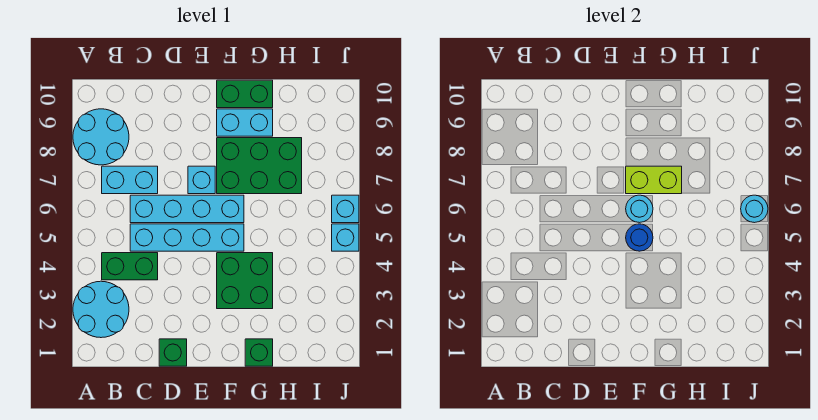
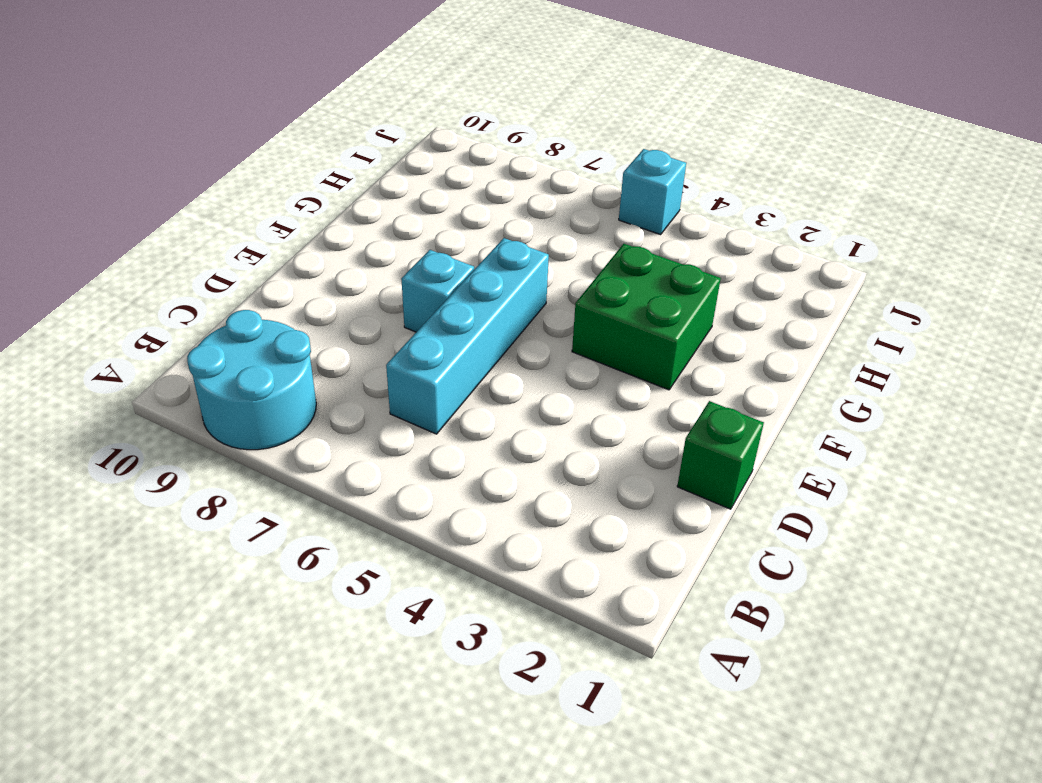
none -> cyan round brick A2:B3 level 1
none -> green brick B4:C4 level 1
none -> cyan brick B7:C7 level 1

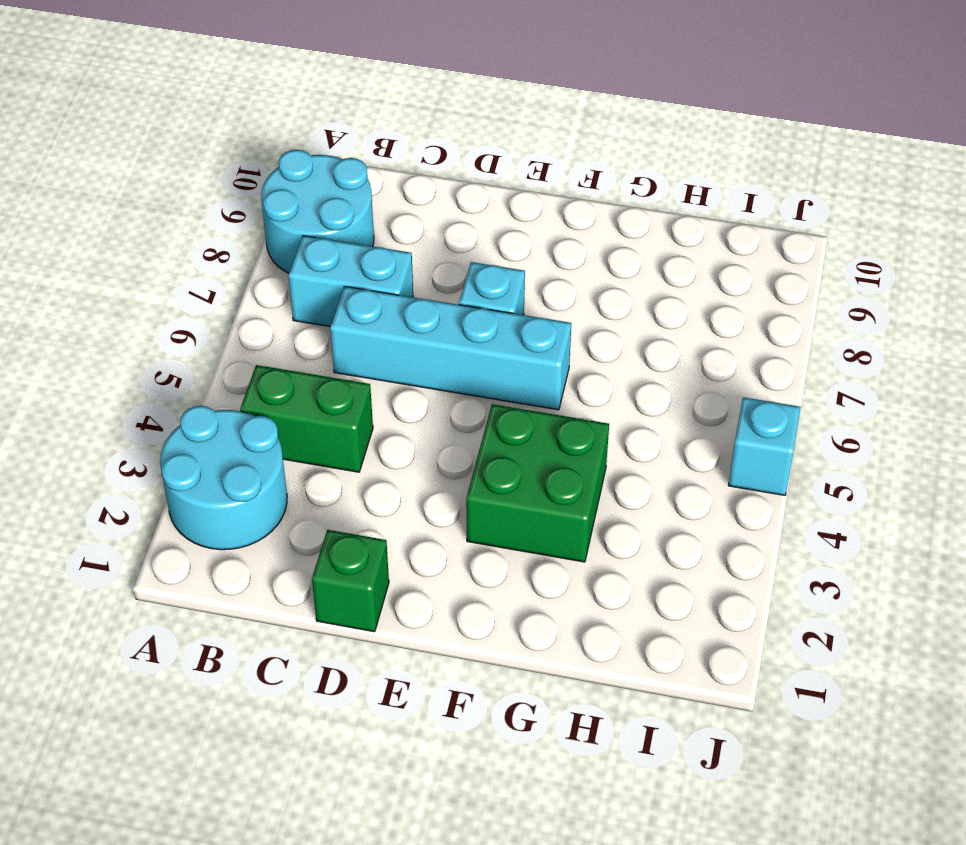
none -> cyan brick C5:F5 level 1
none -> green brick F7:H8 level 1
none -> cyan brick F9:G9 level 1

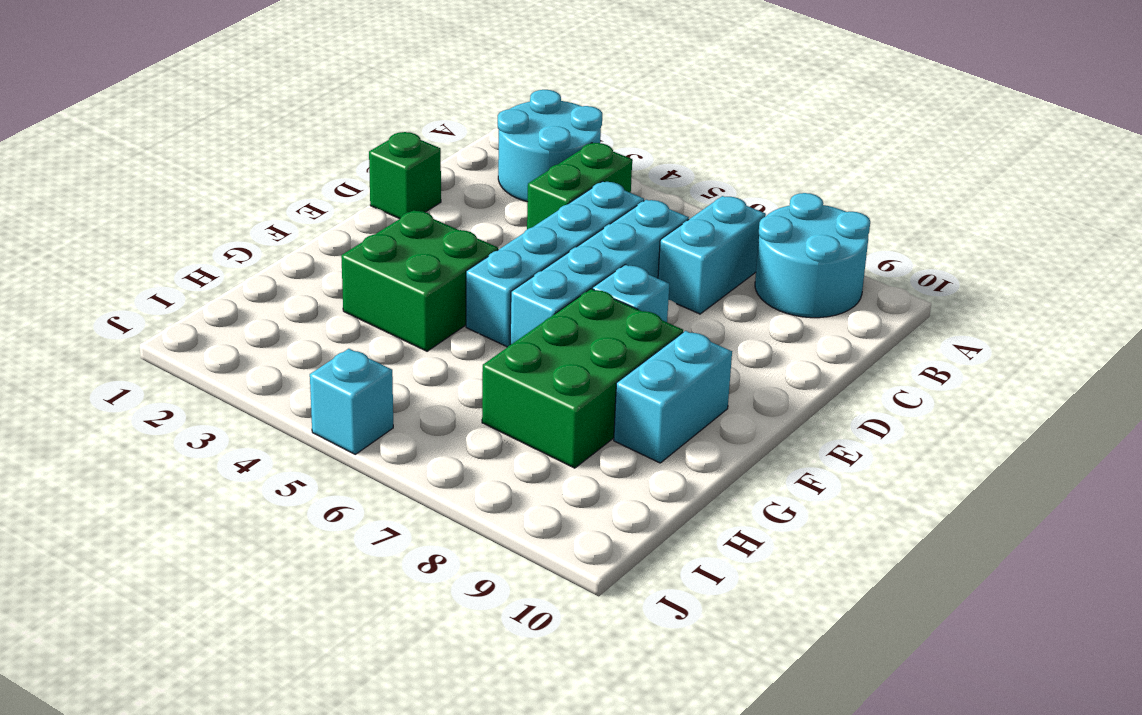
none -> green brick F10:G10 level 1
none -> green brick G1 level 1
none -> cyan brick J6 level 1

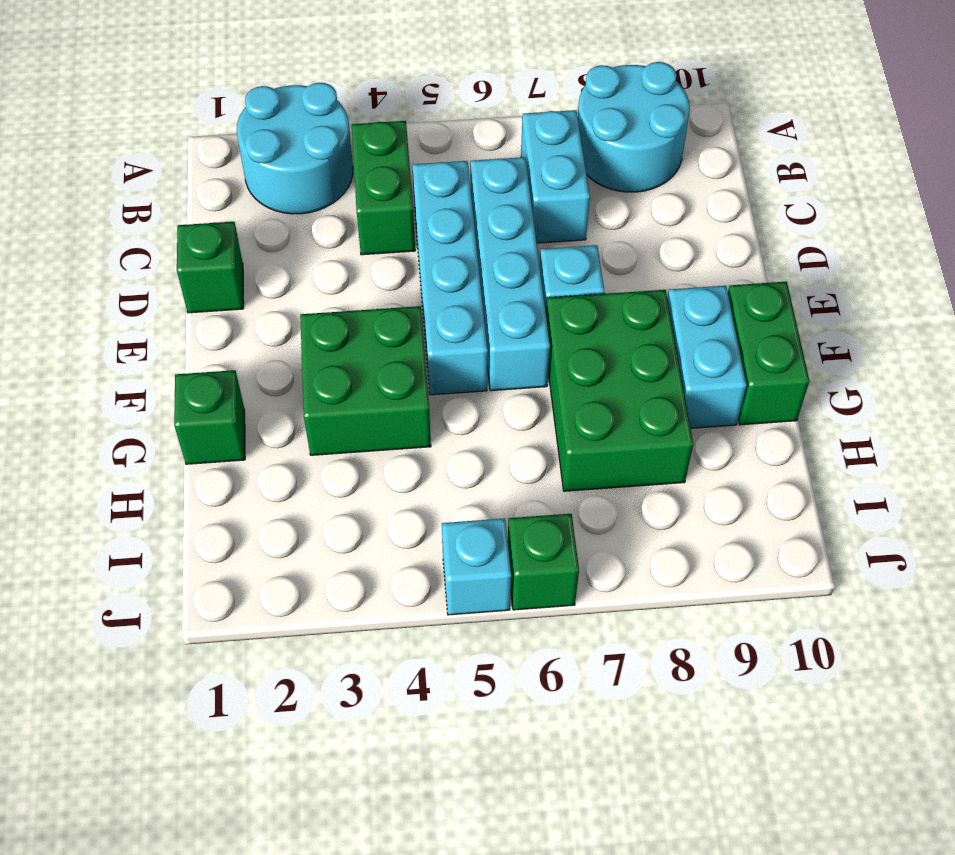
green brick J6 level 1 -> cyan brick J6 level 1
none -> blue round brick F5 level 2
none -> cyan round brick F6 level 2
none -> lime brick F7:G7 level 2

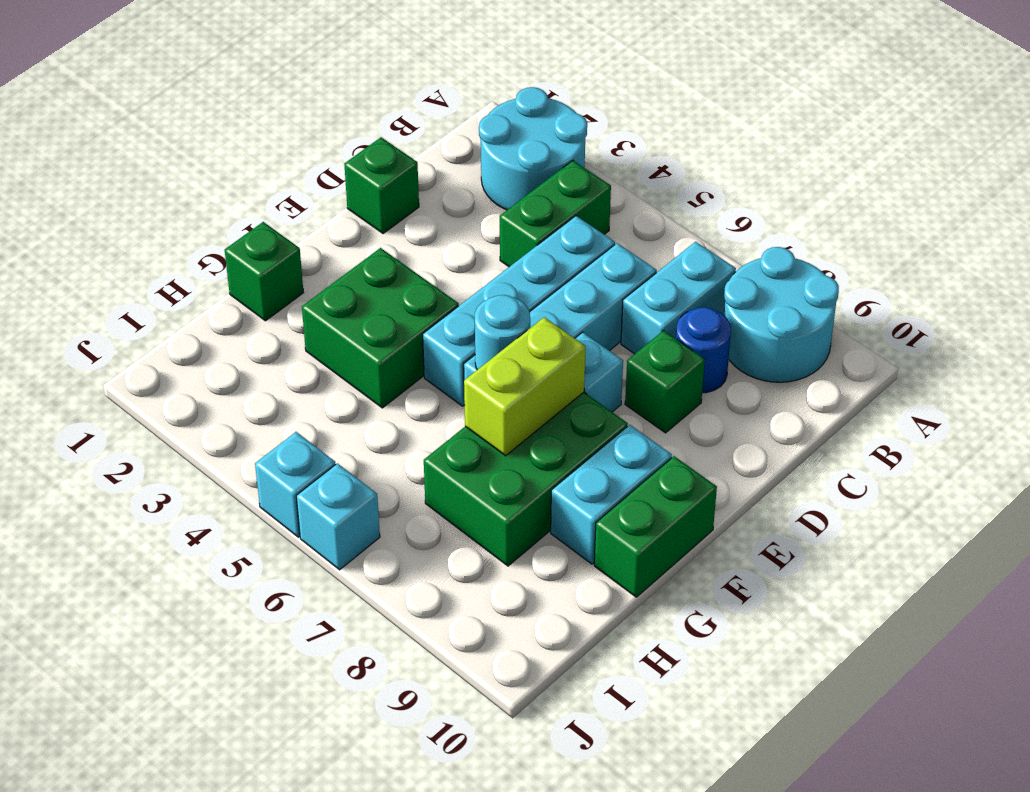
blue round brick C8 level 1 -> blue round brick F5 level 2
green brick D8 level 1 -> none
none -> cyan round brick J6 level 2

